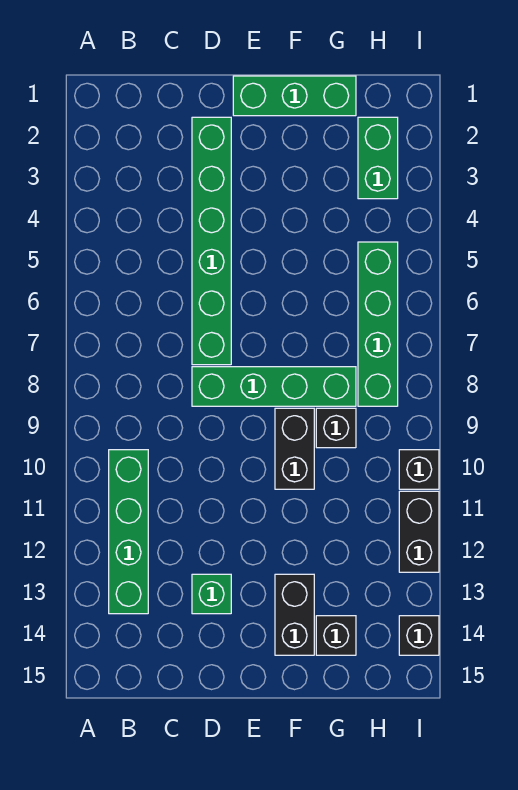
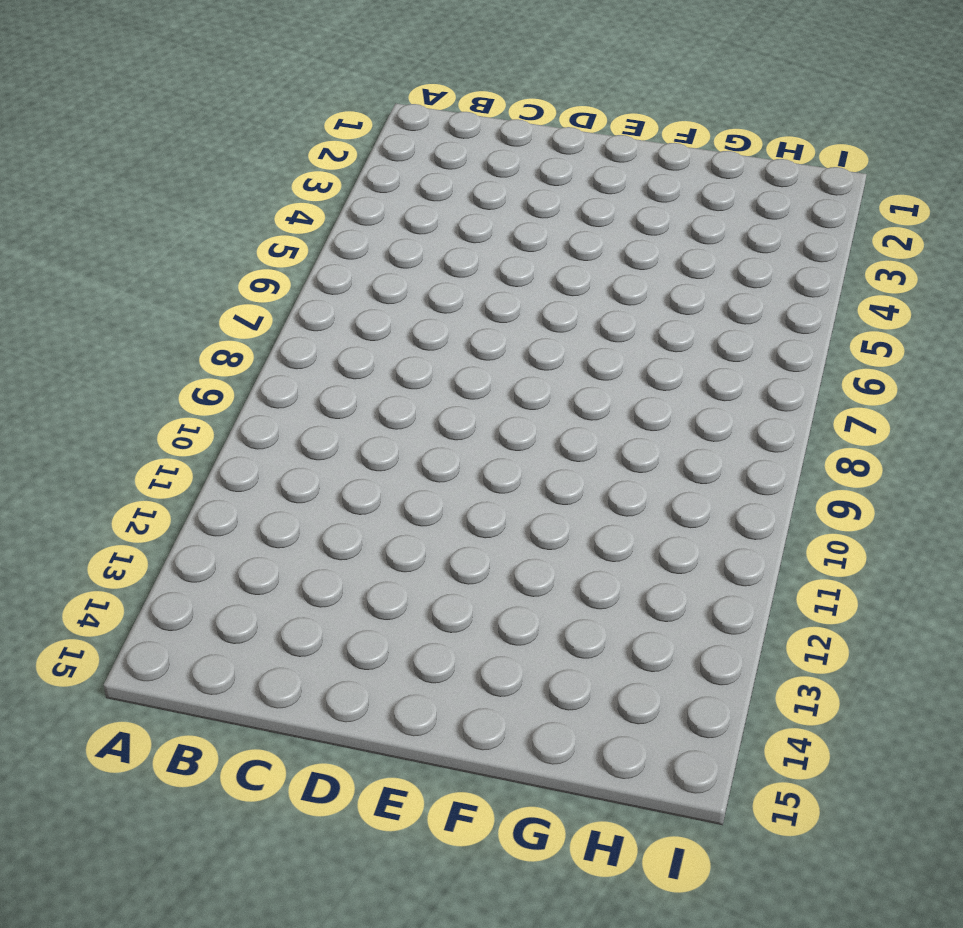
none -> green brick B10:B13 level 1
none -> green brick D2:D7 level 1
none -> green brick D8:G8 level 1

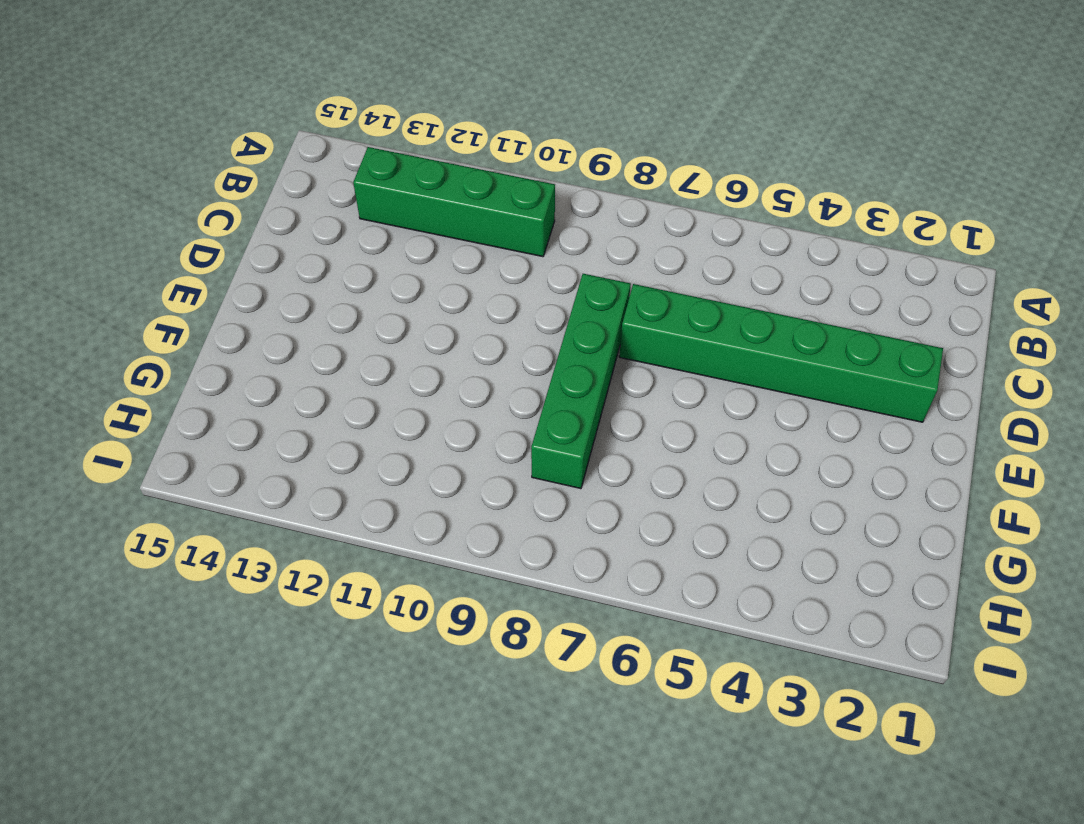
none -> green brick D13 level 1
none -> green brick E1:G1 level 1
none -> black brick F9:F10 level 1

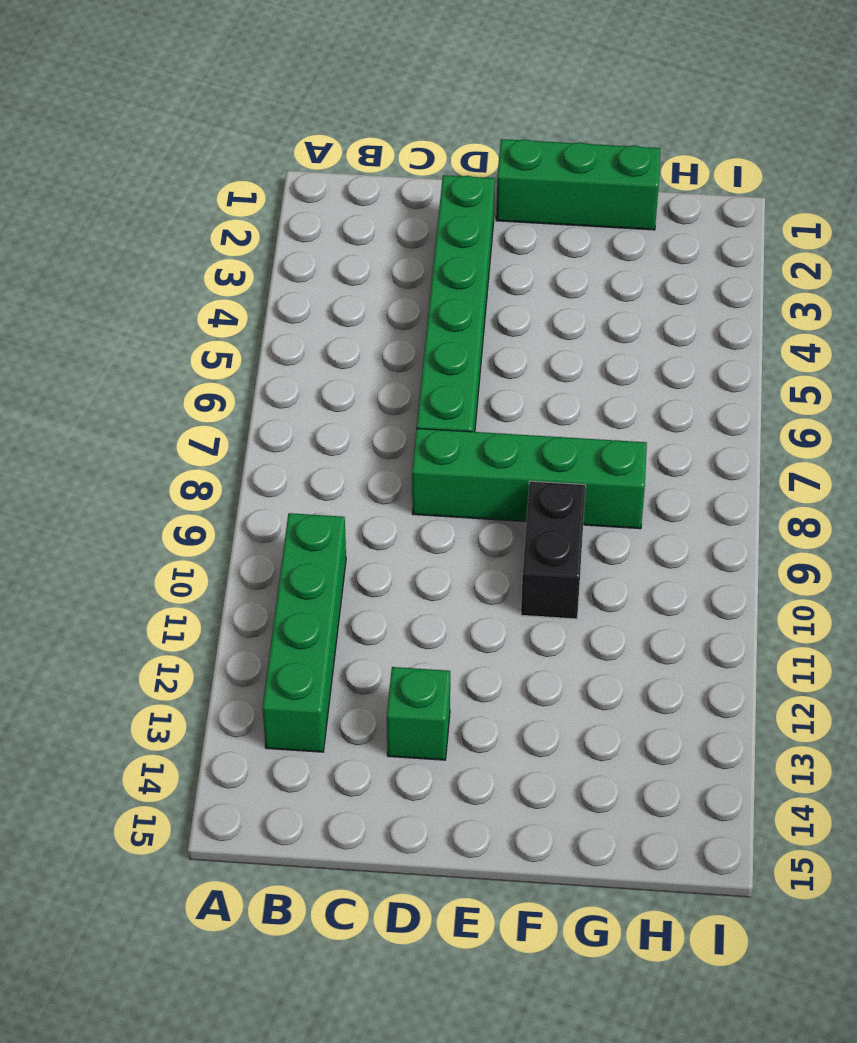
none -> black brick F13:F14 level 1
none -> black brick G9 level 1
none -> black brick G14 level 1

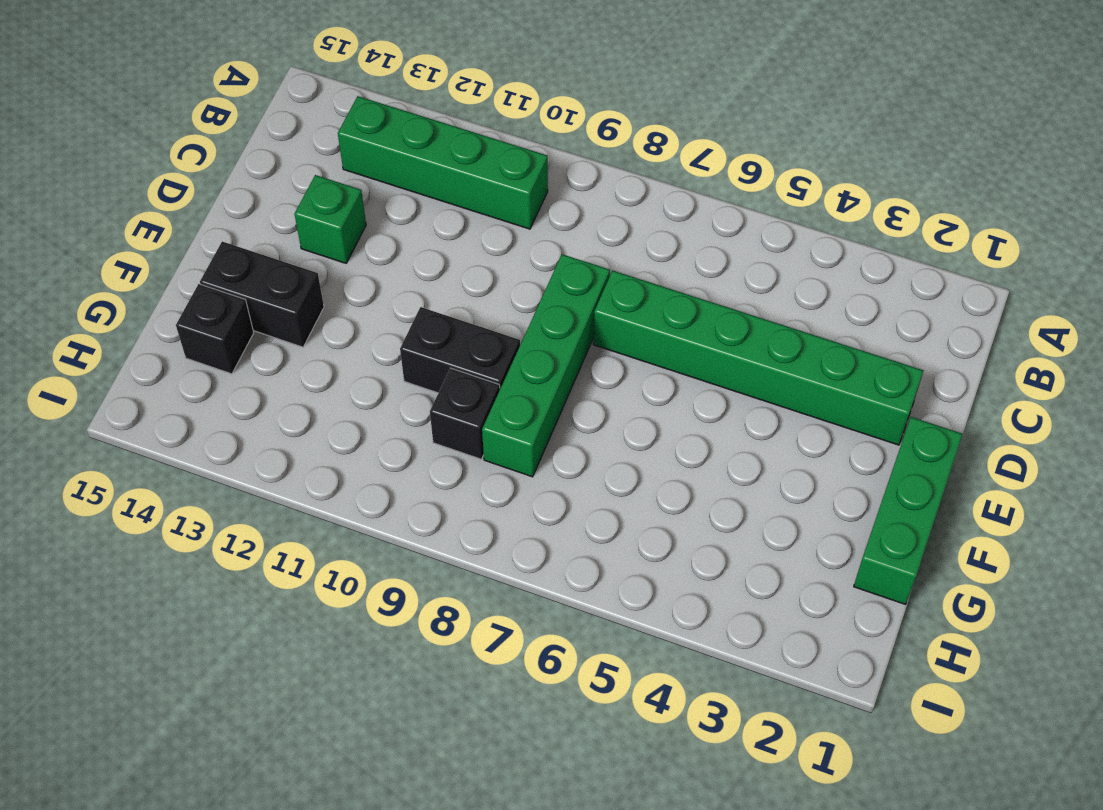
none -> green brick H2:H3 level 1
none -> green brick H5:H8 level 1
none -> black brick I10 level 1

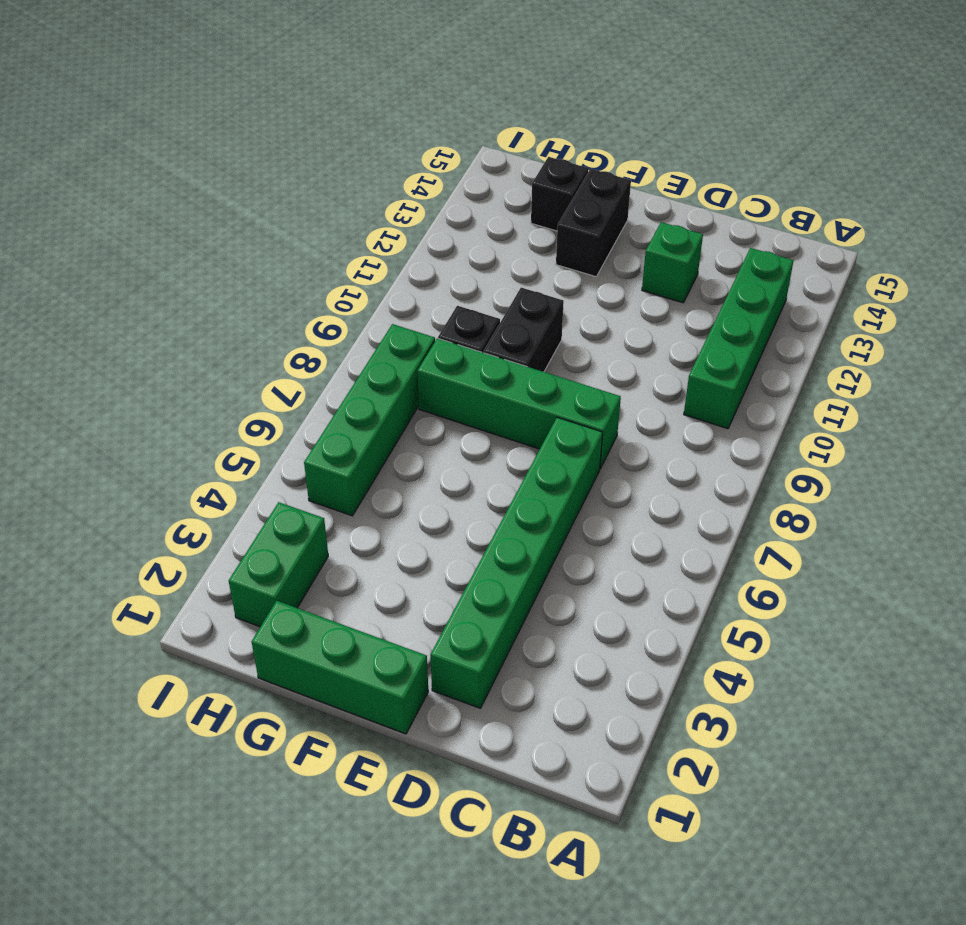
none -> black brick I10 level 1
none -> black brick I11:I12 level 1
none -> black brick I14 level 1

